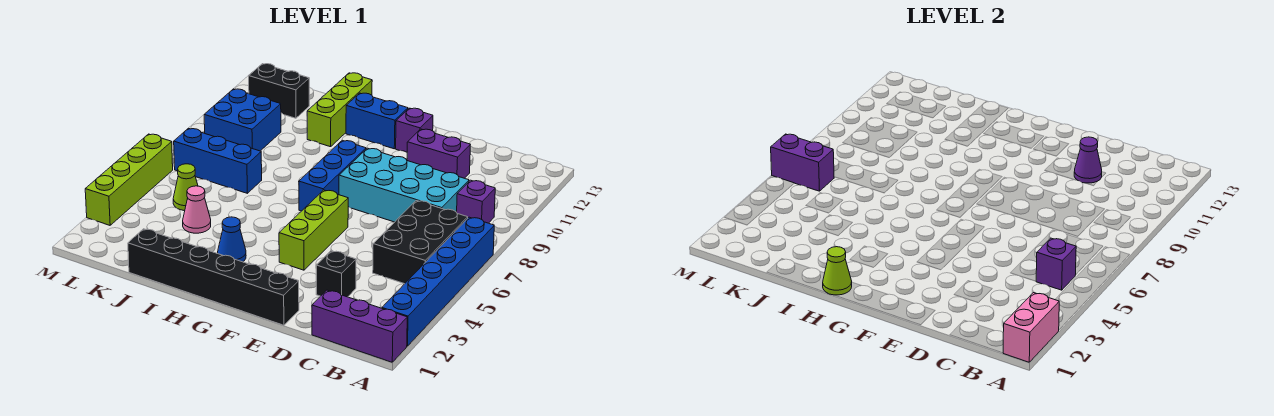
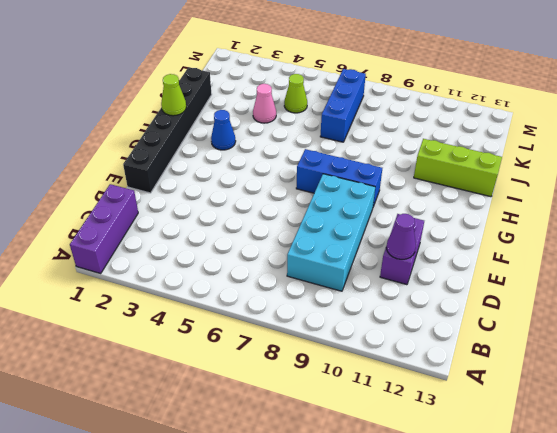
none -> blue brick A2:A7 level 1
none -> black brick B5:C7 level 1
none -> purple brick B9 level 1

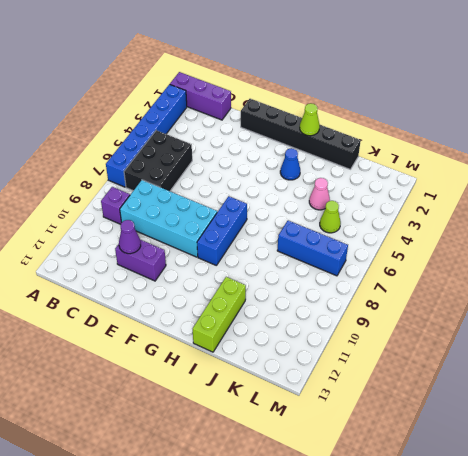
none -> black brick D3 level 1
none -> lime brick F4:F6 level 1
none -> purple brick F12 level 1

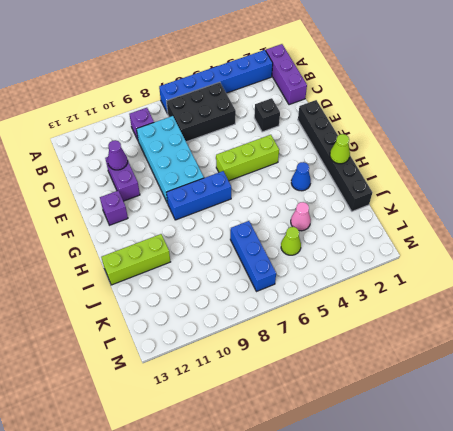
none -> blue brick G12:H12 level 1
none -> blue brick K9:L10 level 1
none -> black brick K12:L12 level 1

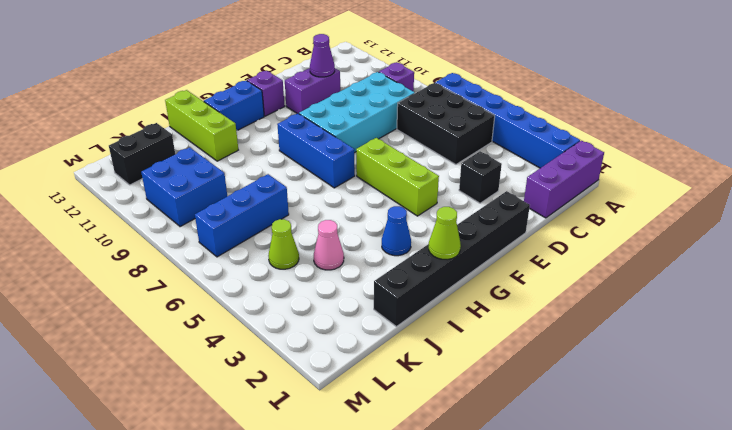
none -> lime brick M3:M6 level 1
none -> pink brick A1:A2 level 2
none -> purple brick B5 level 2

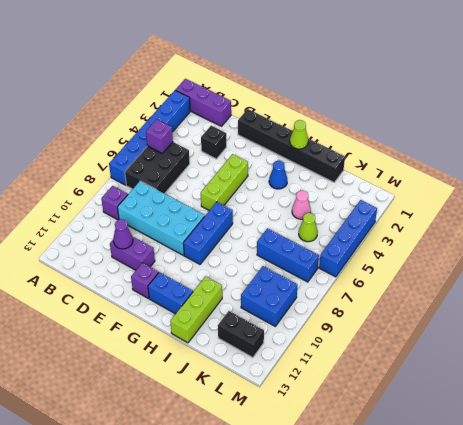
blue brick M3:M6 level 1 -> lime brick M3:M6 level 1
none -> pink brick A1:A2 level 2
none -> purple brick L6:M6 level 2

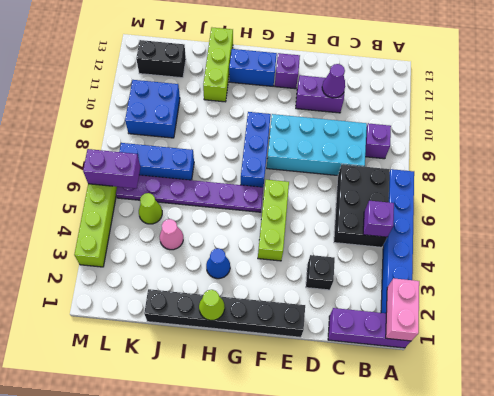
purple plate G6:L6 level 1 -> none

